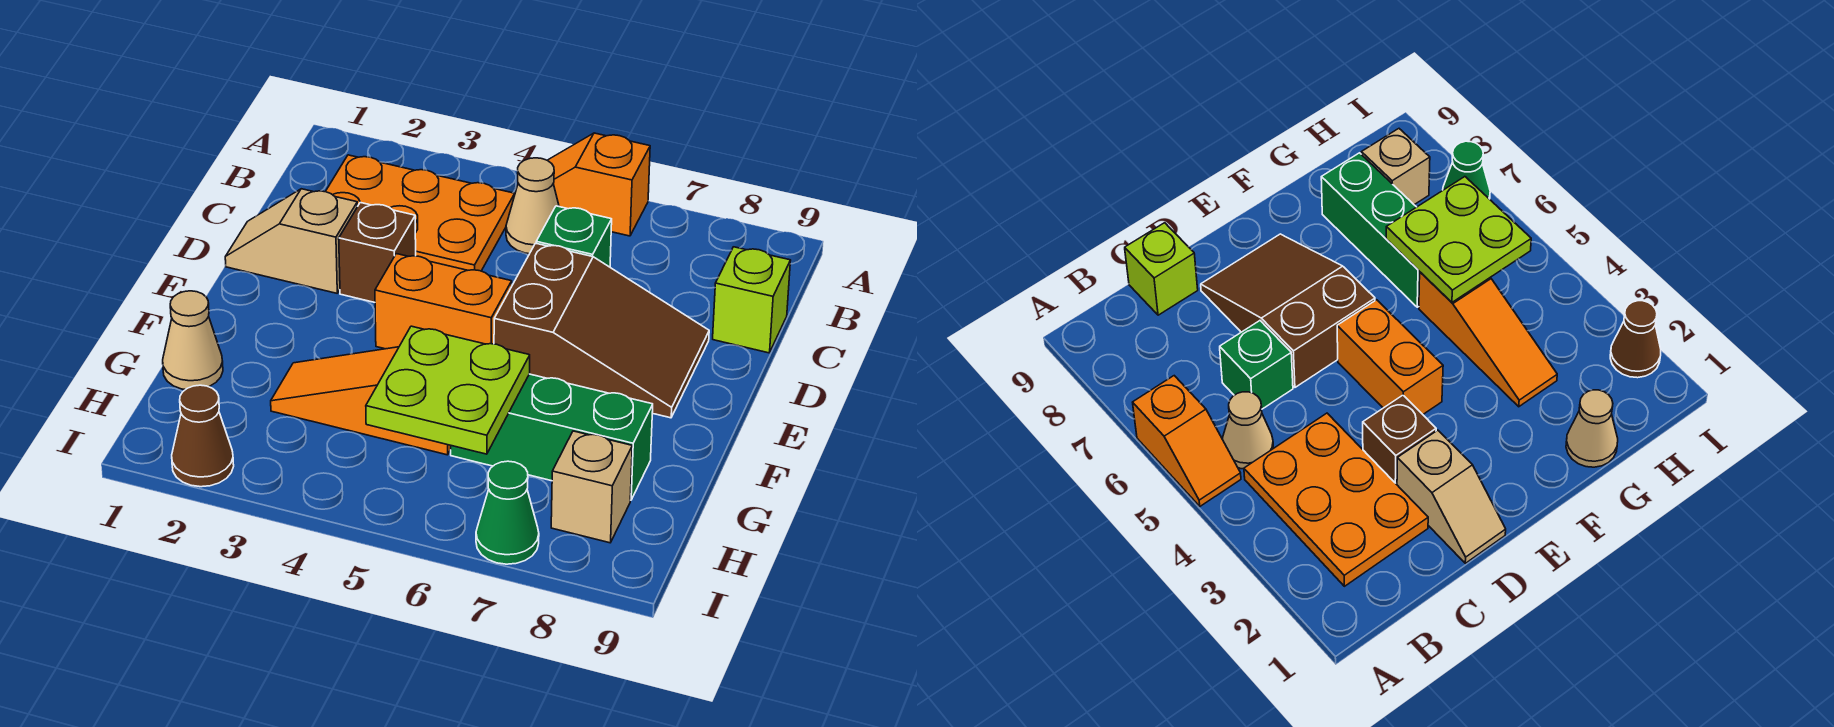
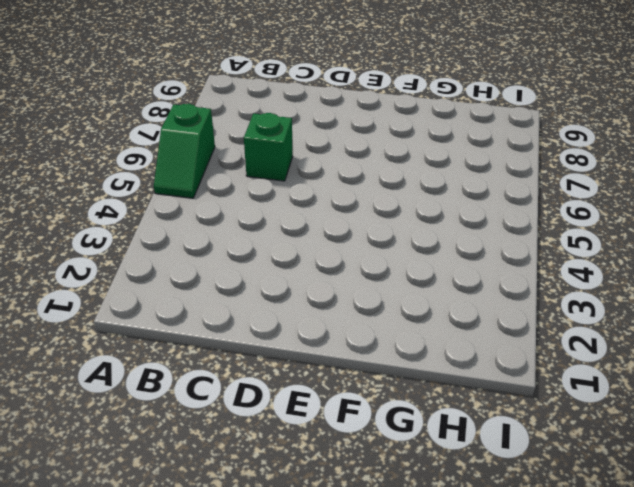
green slope A5:A6 level 1 top 6 -> orange slope A5:A6 level 1 top 6
none -> orange plate B2:C4 level 1
none -> tan cone B5 level 1
none -> lime brick C9 level 1

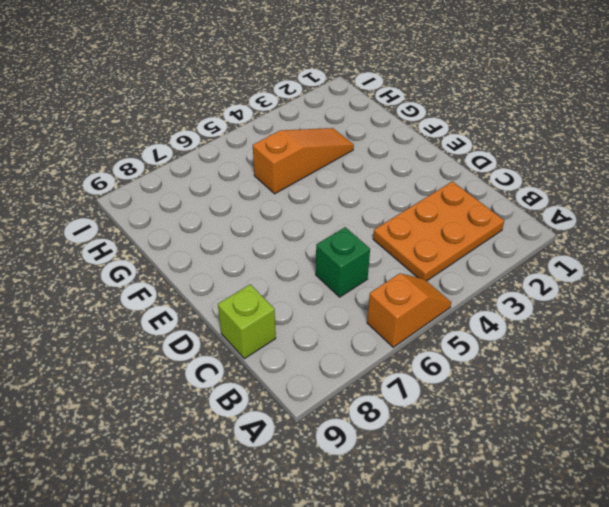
none -> tan cone B5 level 1
none -> tan slope D1:D2 level 1 top 2
none -> brown brick D3 level 1

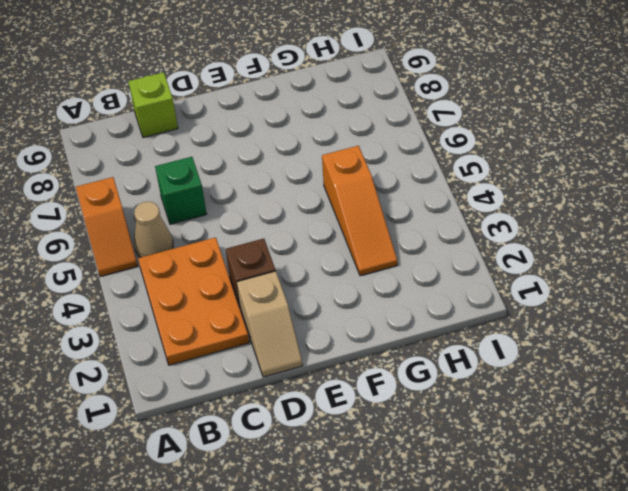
none -> brown slope D6:E8 level 1 top 6
none -> orange brick E4:E5 level 1
none -> tan cone G1 level 1

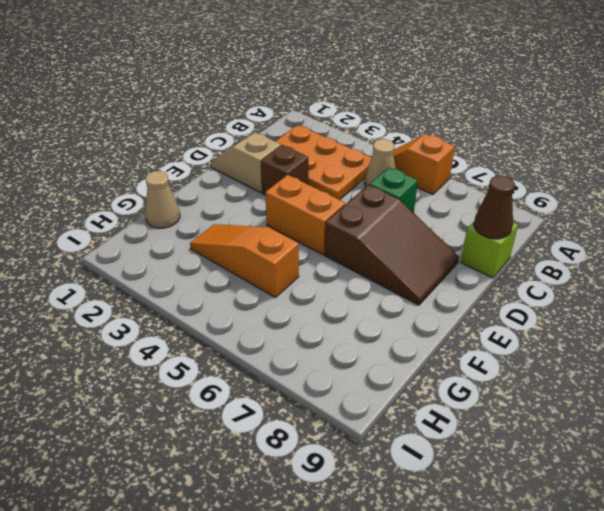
brown cone C9 level 2 -> brown cone I2 level 1
none -> green brick G6:G8 level 1
none -> tan brick H8 level 1
none -> green cone I7 level 1

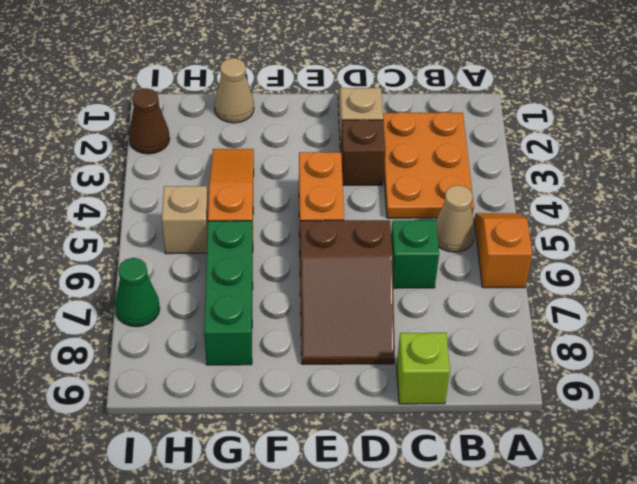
tan brick H5 level 1 -> tan brick H8 level 1
none -> lime plate G5:H6 level 2

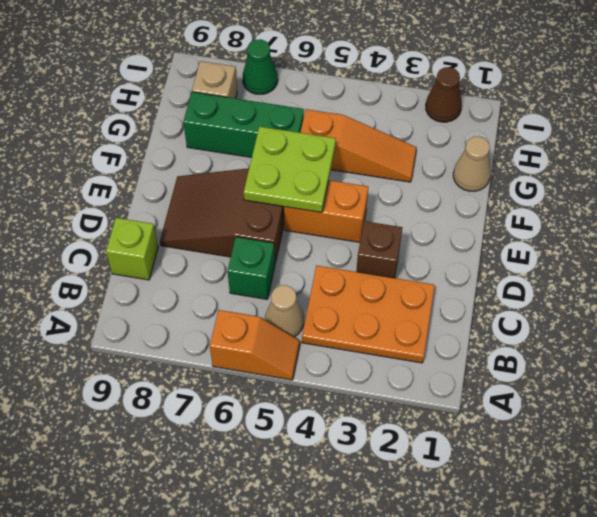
lime plate E5:F6 level 2 -> lime plate G5:H6 level 2
none -> tan slope D1:D2 level 1 top 2

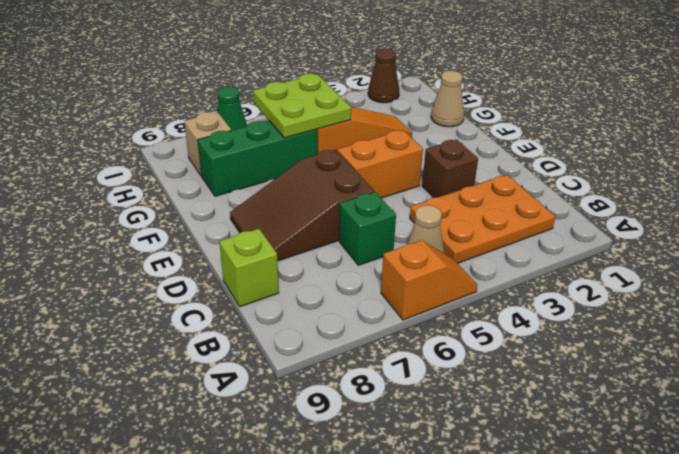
none -> tan slope D1:D2 level 1 top 2

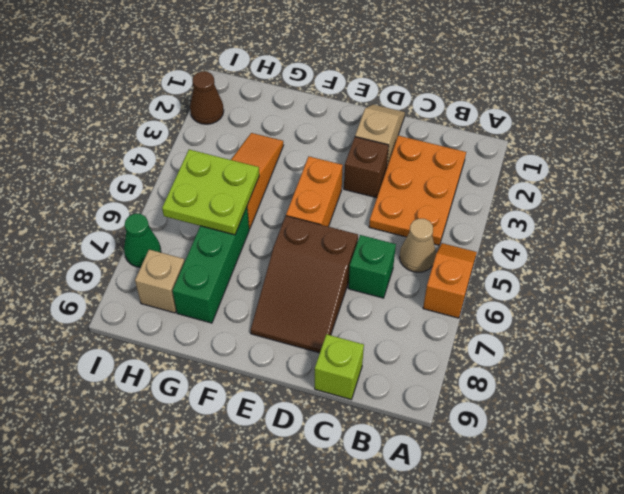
none -> tan cone G1 level 1

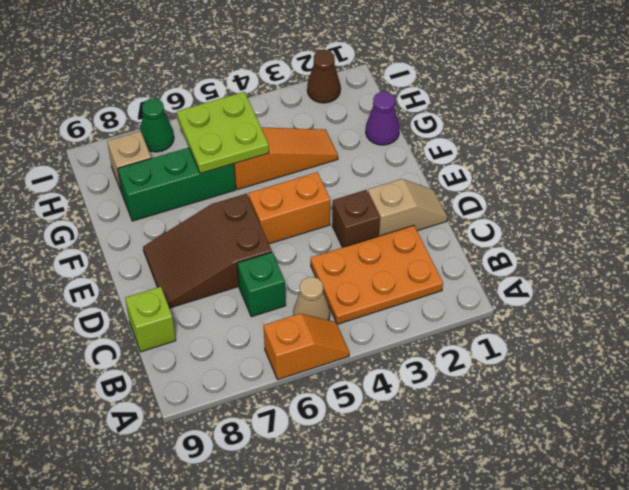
purple cone G1 level 1 -> tan cone G1 level 1

